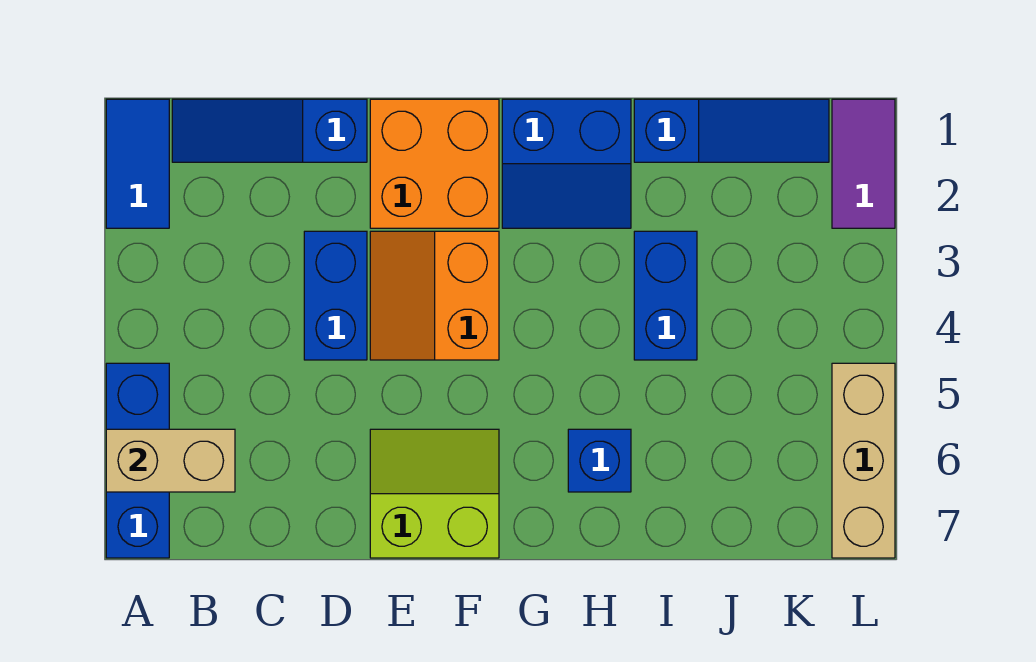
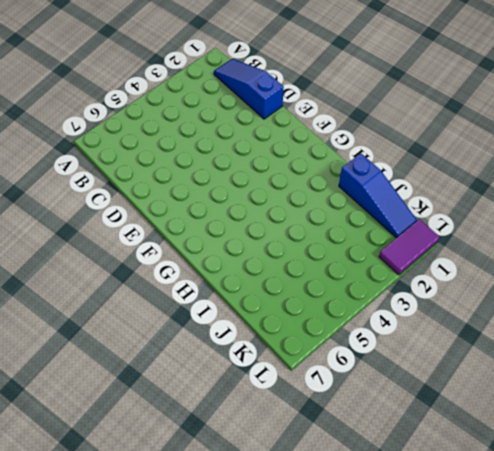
none -> blue tile A1:A2 level 1
none -> blue brick A5:A7 level 1
none -> blue brick D3:D4 level 1

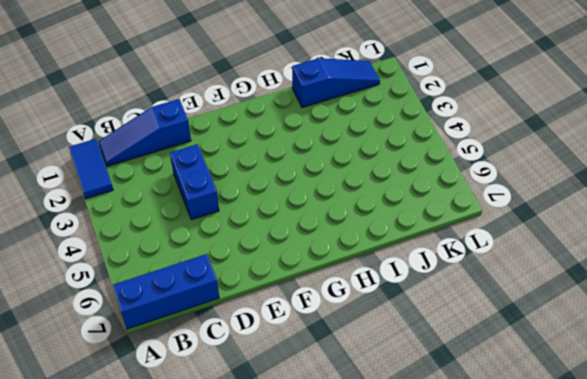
blue brick A7:C7 level 1 -> blue brick A5:A7 level 1
none -> orange brick E1:F2 level 1
none -> orange slope E3:F4 level 1 top F
none -> lime slope E6:F7 level 1 top 7

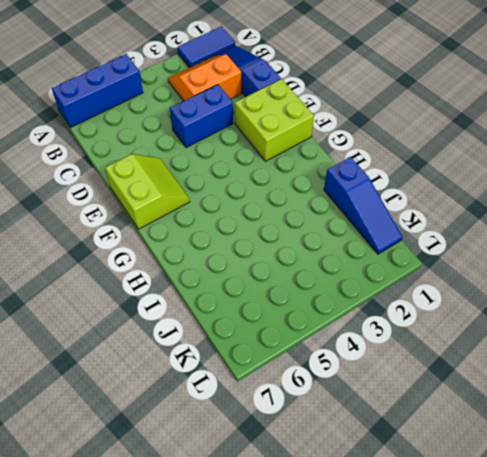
orange slope B2:C3 level 1 top C -> orange slope E3:F4 level 1 top F
lime brick E1:F2 level 1 -> orange brick E1:F2 level 1
none -> blue slope G1:H2 level 1 top 1
none -> blue brick H6 level 1
none -> blue brick I3:I4 level 1

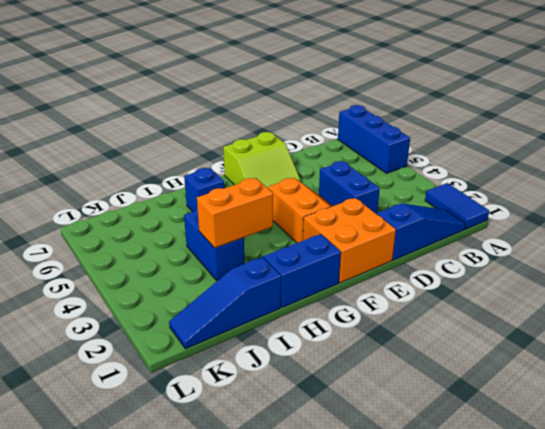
orange brick H3:I3 level 2 -> none
none -> purple tile L1:L2 level 1
none -> tan brick L5:L7 level 1
none -> tan brick A6:B6 level 2

